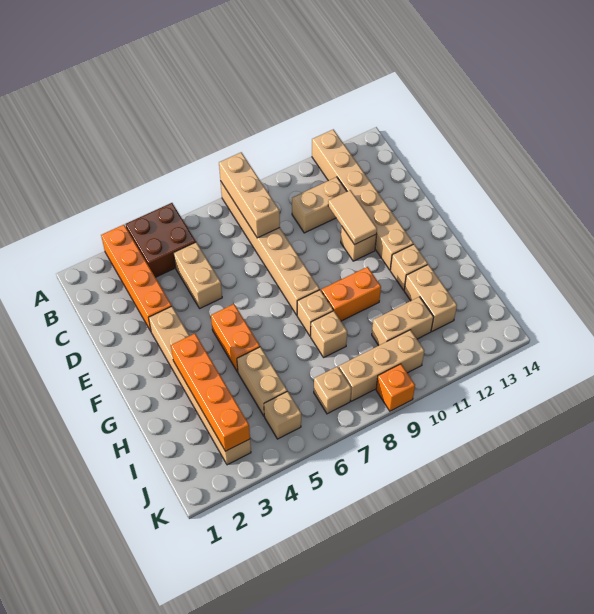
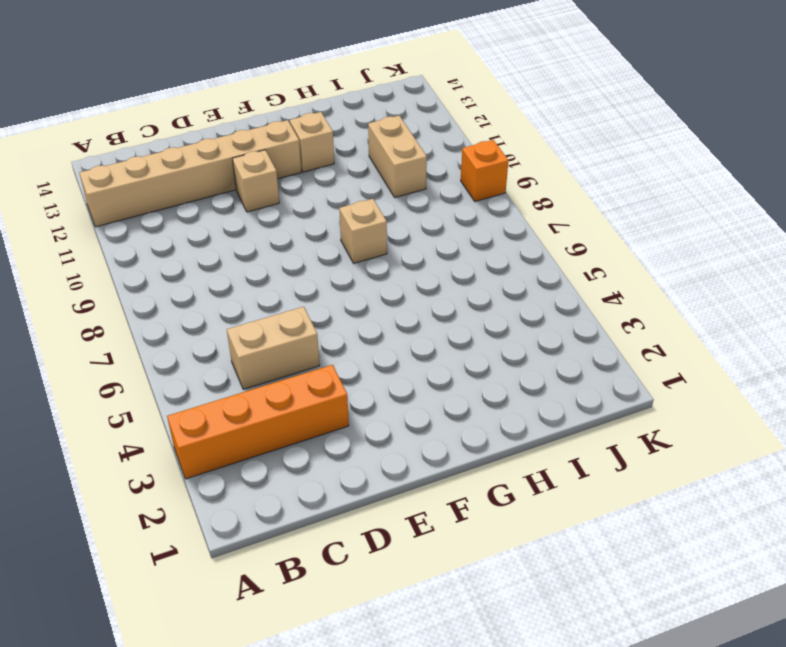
none -> brown brick A4:B5 level 1
none -> tan brick A8:F8 level 1
none -> tan brick C10:C11 level 1

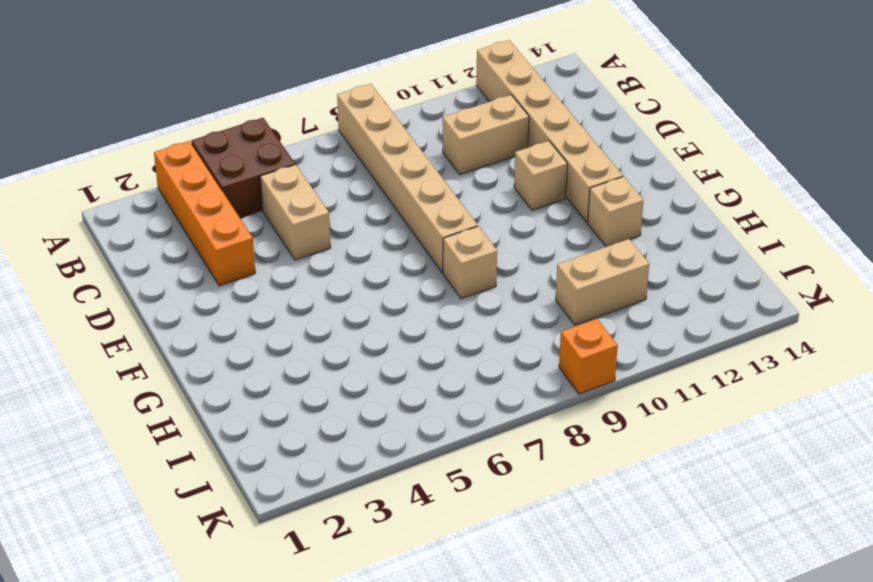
none -> tan brick E3:J3 level 1
none -> orange brick F5:G5 level 1
none -> orange brick G9:G10 level 1

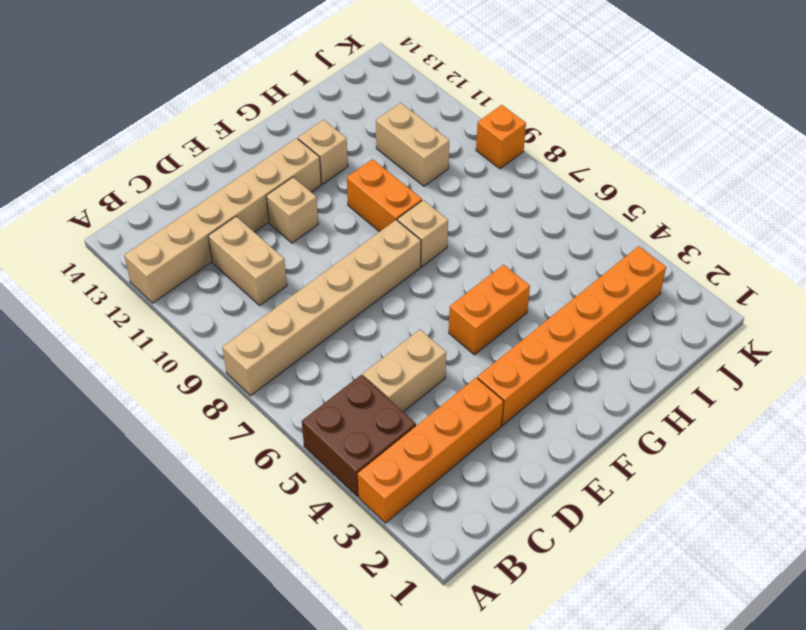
orange brick E3:J3 level 1 -> tan brick E3:J3 level 1
none -> tan brick H5:I5 level 1
none -> tan brick H8 level 1
none -> tan brick H12:I12 level 1

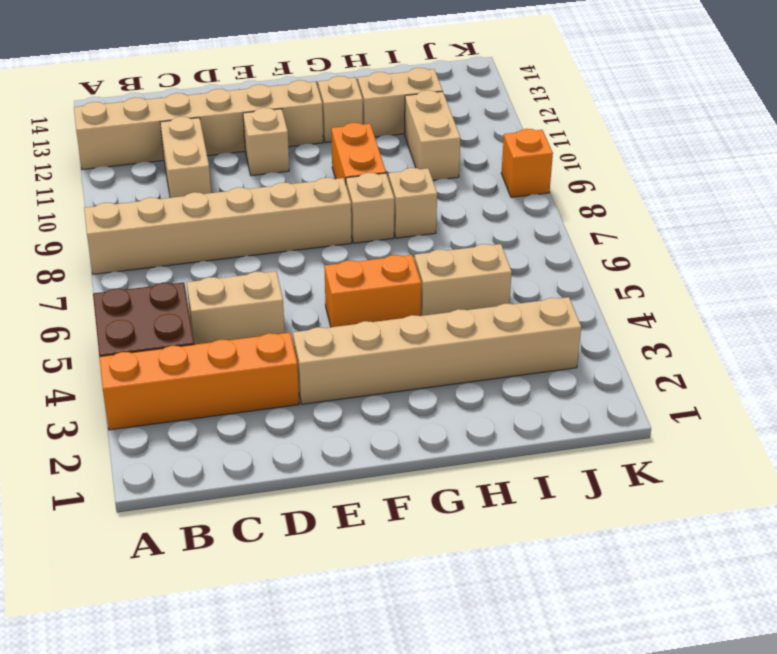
none -> tan brick J5 level 1
none -> tan brick J7 level 1
none -> tan brick J8:J10 level 1

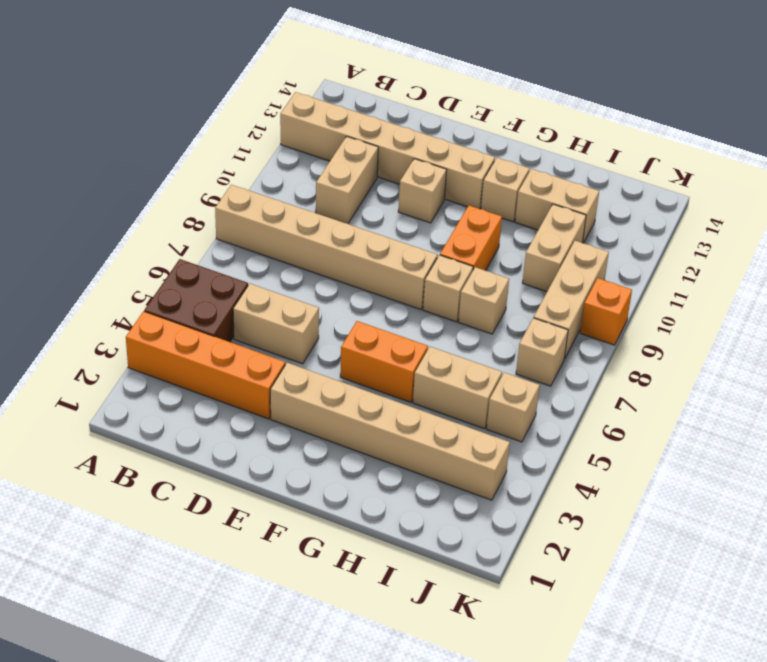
none -> tan brick A8:C8 level 2
none -> tan tile D11:E11 level 2
none -> orange brick G3:J3 level 2

